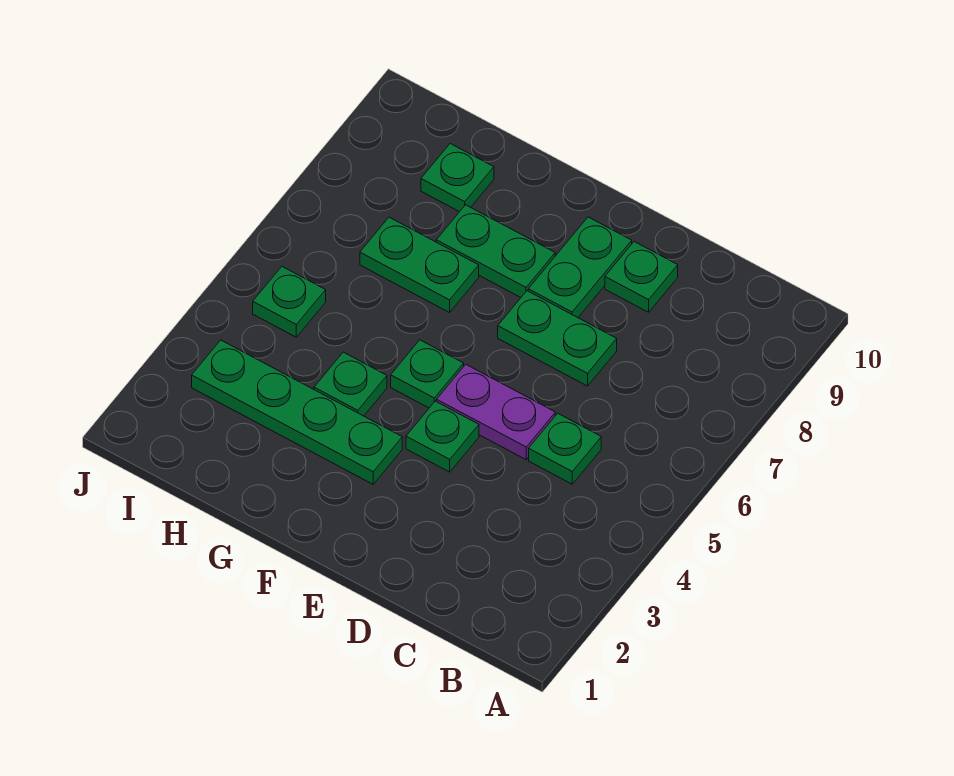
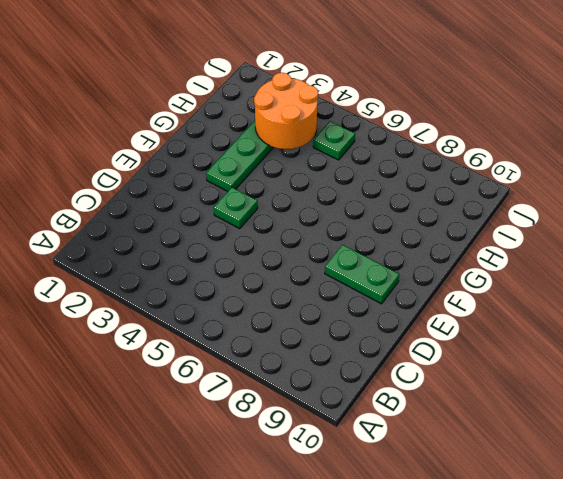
orange round brick H3:I4 level 2 -> none
none -> green plate C5 level 1
none -> purple plate D5:E5 level 1
none -> green plate D7:E7 level 1

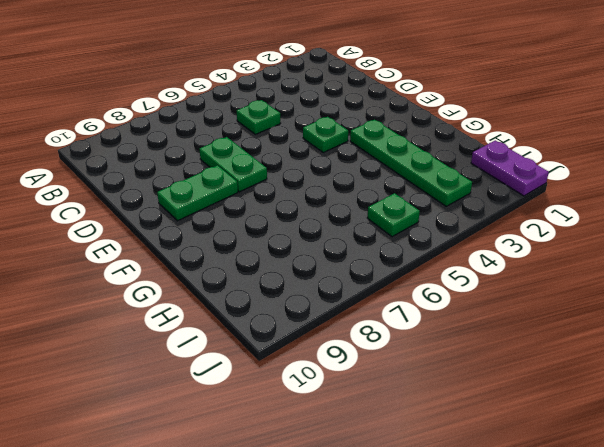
purple plate I1:J1 level 1 -> purple plate D5:E5 level 1
none -> green plate D9 level 1
none -> green plate F5 level 1
none -> green plate F8:G8 level 1

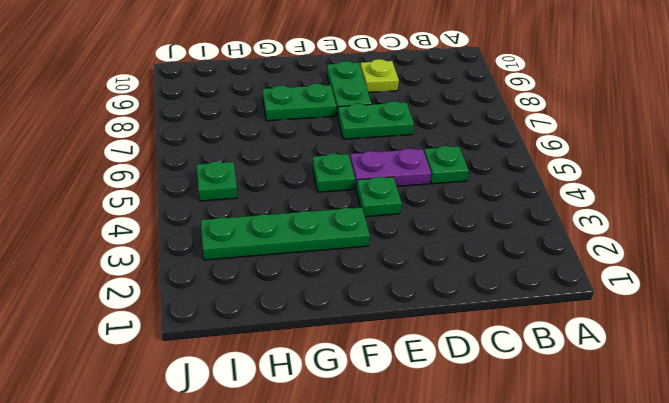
lime plate D9 level 1 -> green plate D9 level 1
none -> green plate G4 level 1
none -> green plate G7:H7 level 1
none -> green plate H9 level 1

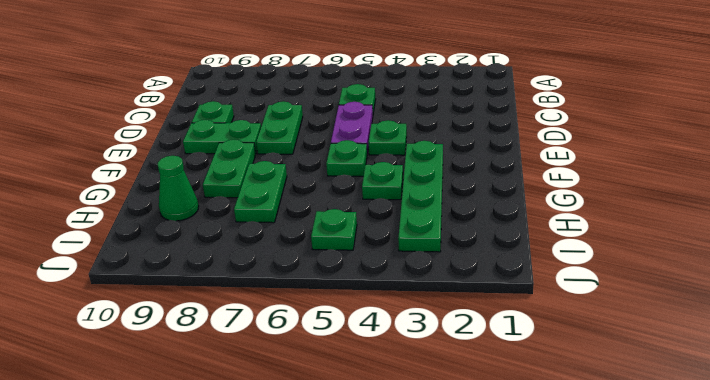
green cone H9 level 1 -> green plate H9 level 1

